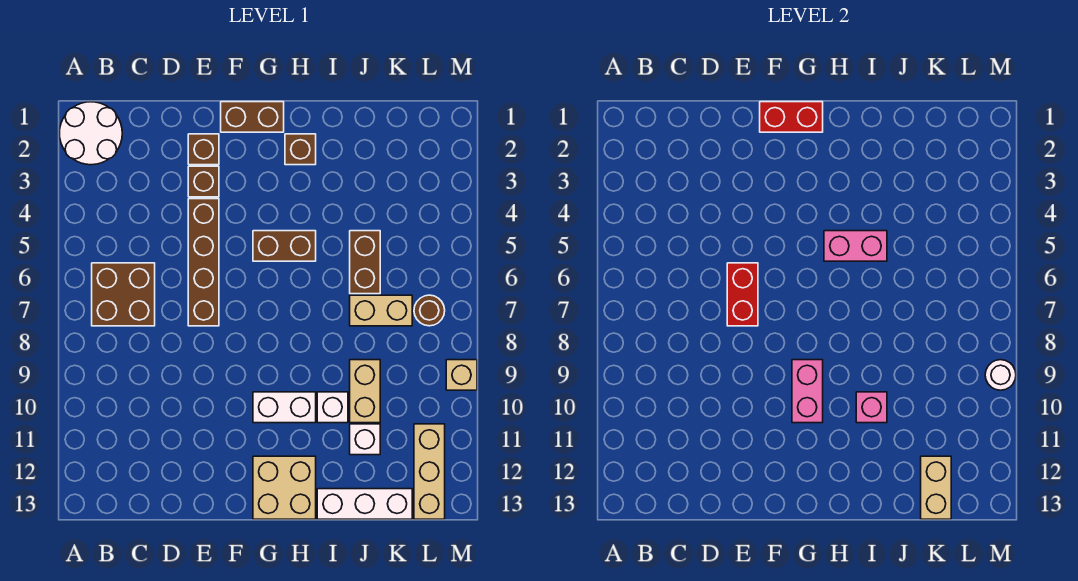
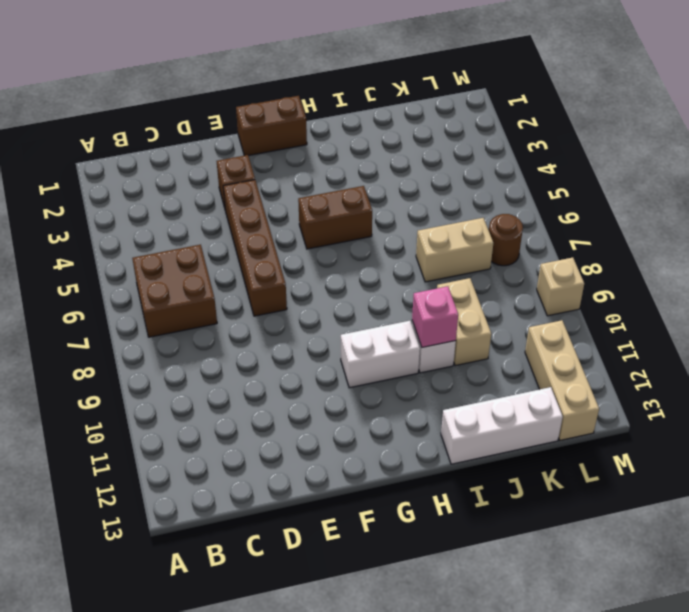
none -> white round brick A1:B2 level 1
none -> brown brick E2 level 1
none -> tan brick G12:H13 level 1

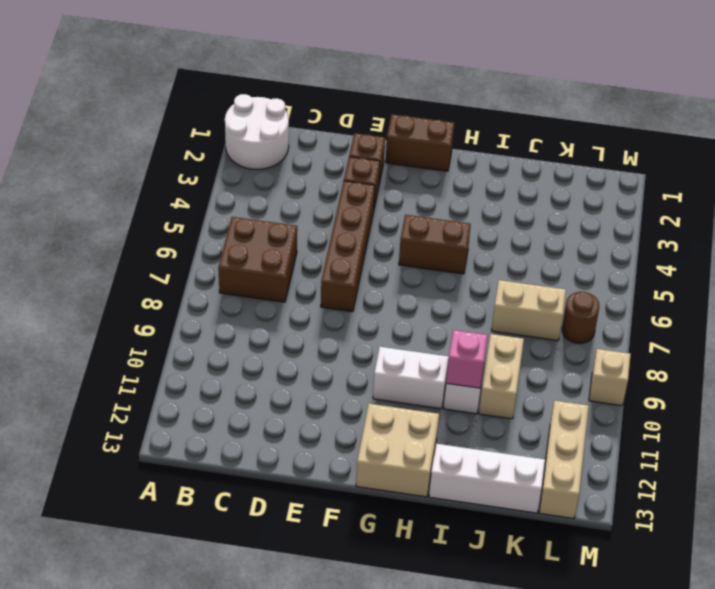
none -> brown brick H2 level 1
none -> brown brick J5:J6 level 1
none -> white brick J11 level 1

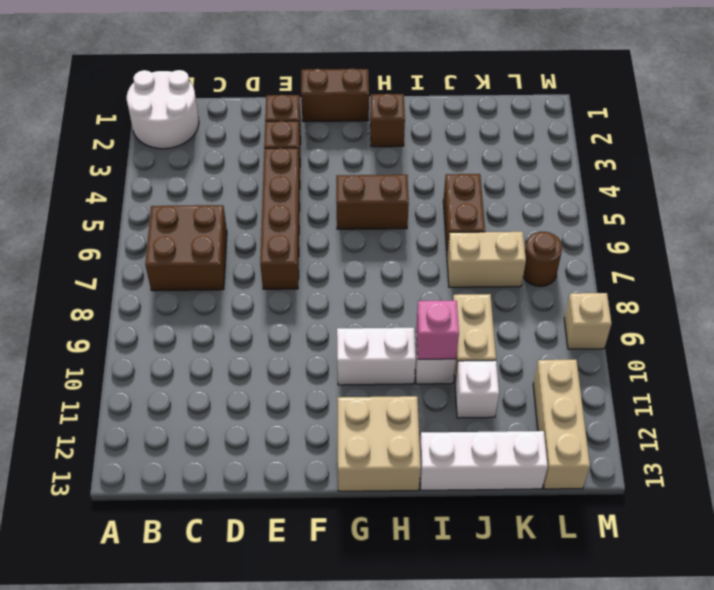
none -> red brick E6:E7 level 2
none -> red brick F1:G1 level 2
none -> pink brick G9:G10 level 2

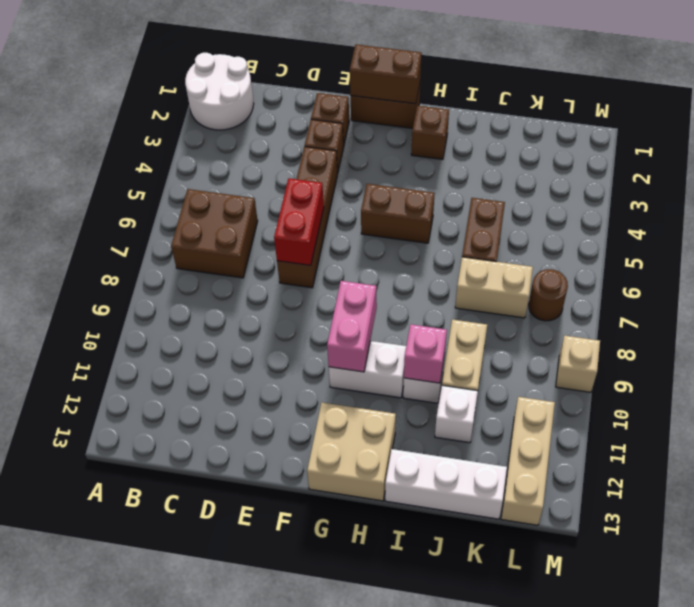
brown brick F1:G1 level 2 -> red brick F1:G1 level 2
none -> pink brick H5:I5 level 2
none -> tan brick K12:K13 level 2
none -> white round brick M9 level 2

